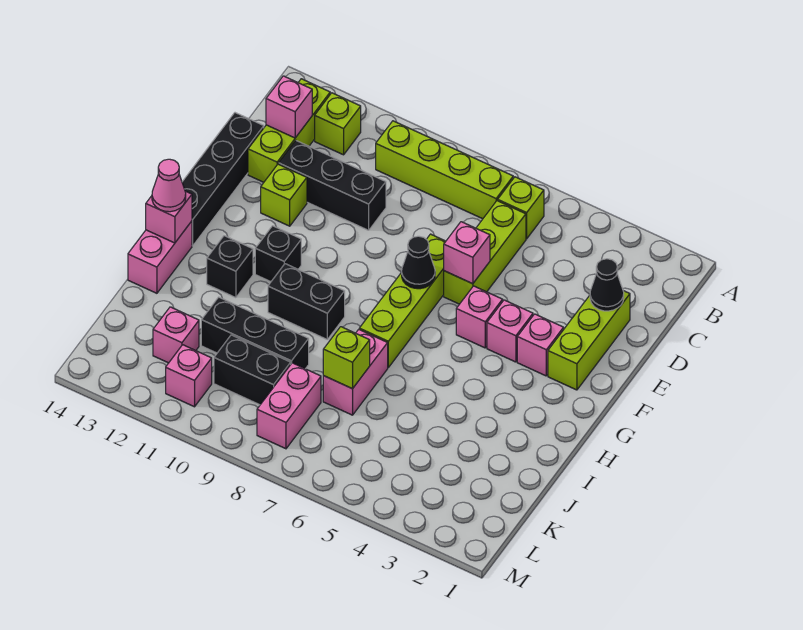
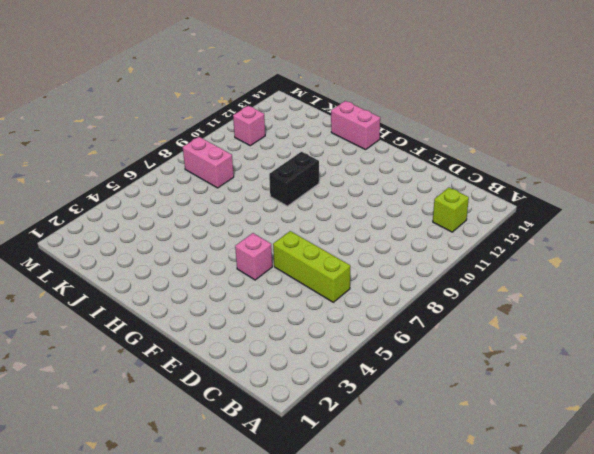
none -> lime brick B6 level 1
none -> lime brick B7:B10 level 1
none -> lime brick B13:D13 level 1
none -> lime brick D2:F2 level 1

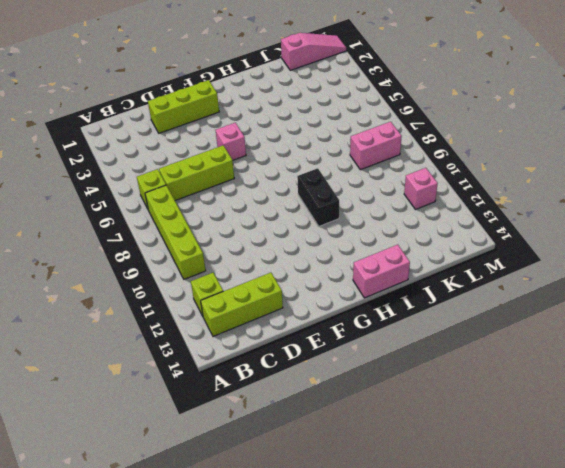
pink slope K1:M1 level 1 top K -> none
none -> black brick D10:D12 level 1
none -> black brick D14:G14 level 1
none -> lime brick E7:H7 level 1
none -> lime brick E12 level 1

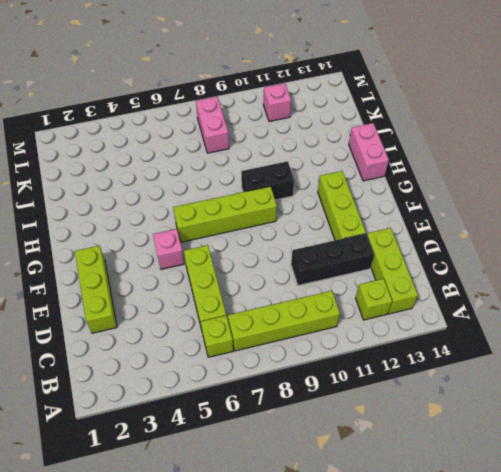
lime brick E12:G12 level 1 -> lime brick E12 level 1
lime brick G6:G9 level 1 -> lime brick E7:H7 level 1
none -> black brick D14:G14 level 1
none -> pink brick F3 level 1
none -> pink brick F4 level 1
none -> black brick G11 level 1

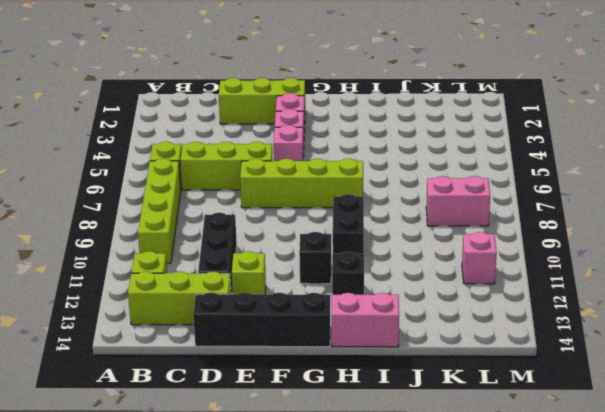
none -> pink brick I7:J7 level 1
none -> black brick J9:J11 level 1
none -> black brick K9:K10 level 1
none -> pink brick K12 level 1

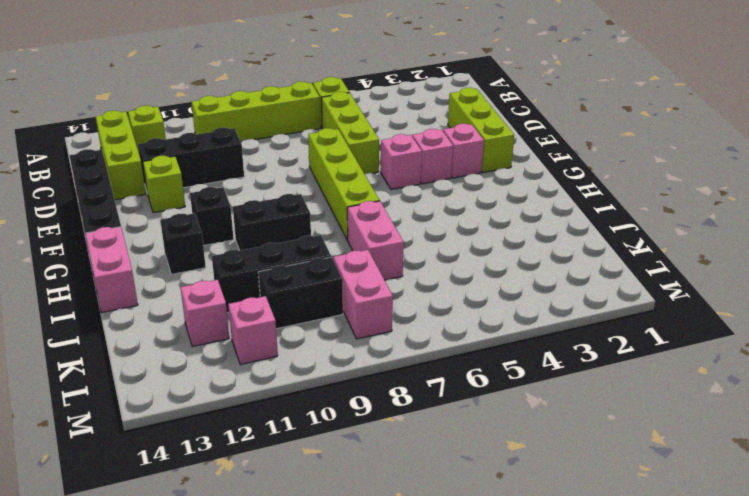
none -> pink brick C13 level 2
none -> black cone D2 level 2
none -> pink brick E6 level 2
none -> black cone F7 level 2

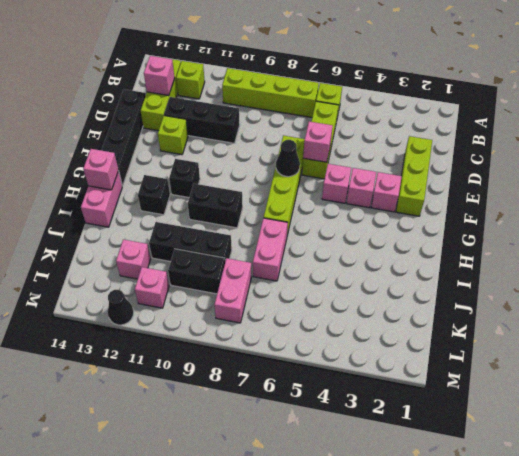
black cone M12 level 1 -> black cone D2 level 2
none -> lime brick J7 level 2
none -> pink cone H14 level 3

